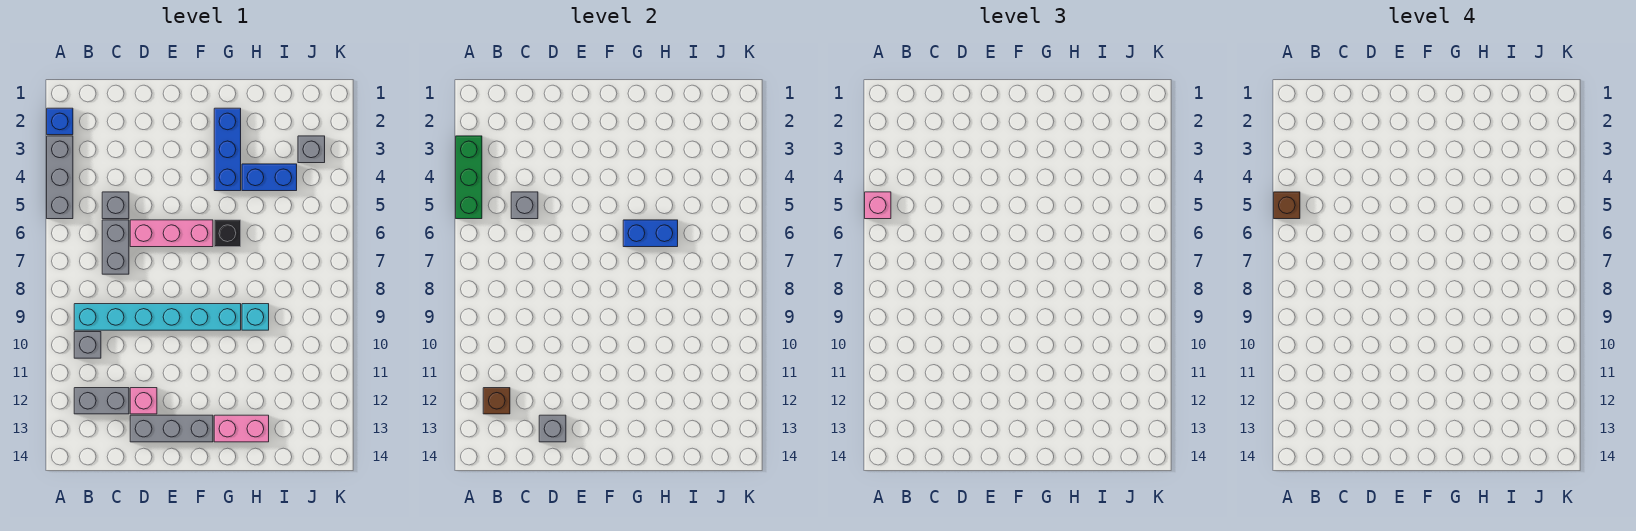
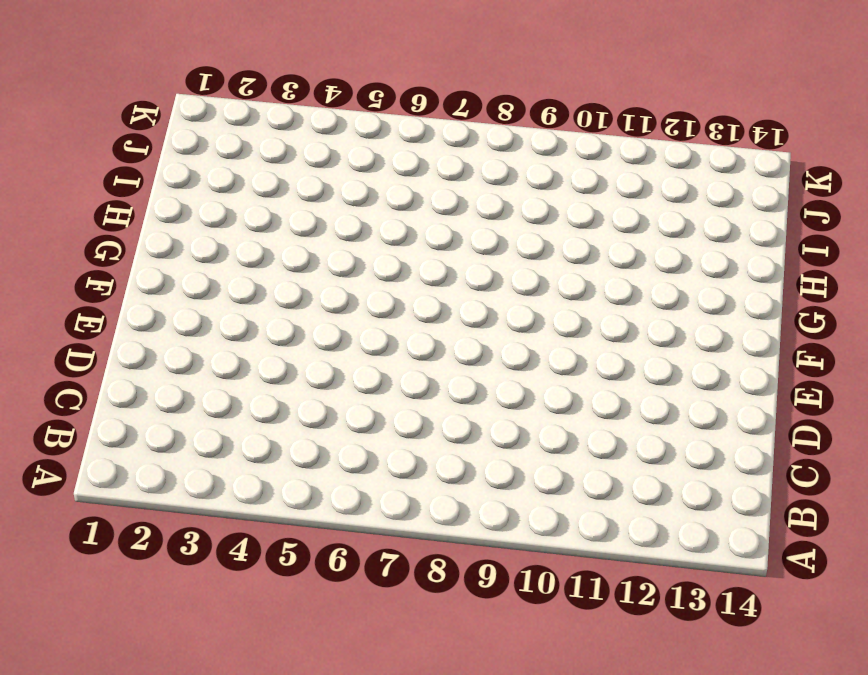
none -> blue brick A2 level 1
none -> grey brick A3:A5 level 1
none -> cyan brick B9:G9 level 1

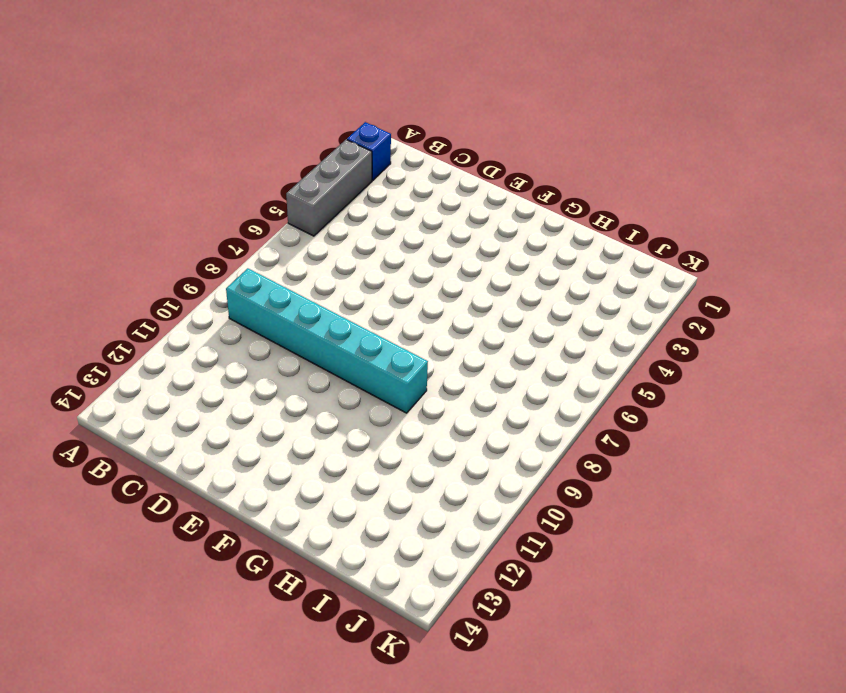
none -> grey brick B10 level 1
none -> grey brick B12:C12 level 1
none -> grey brick C5 level 1

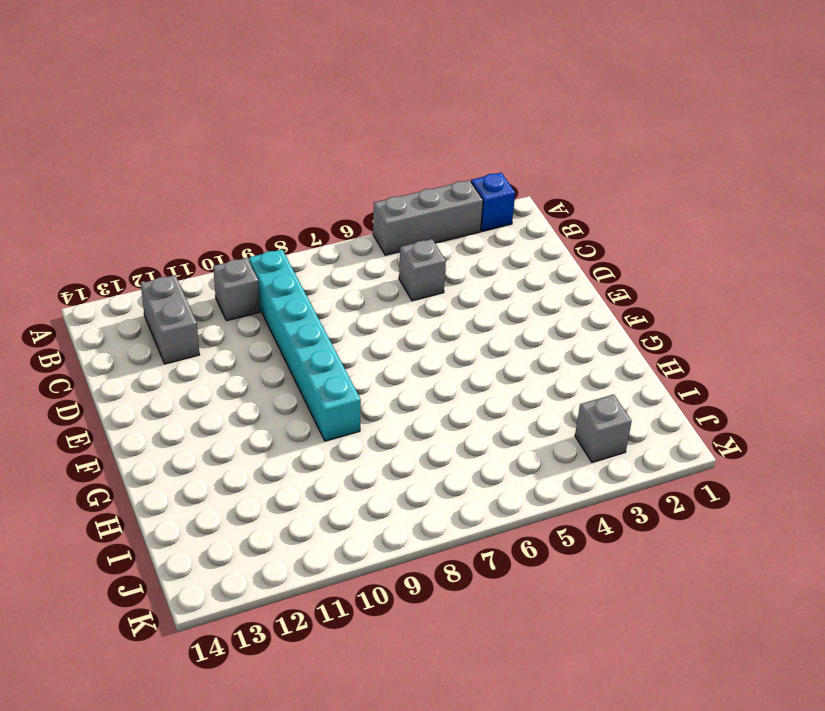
none -> grey brick C6:C7 level 1
none -> pink brick D6:F6 level 1
none -> pink brick D12 level 1

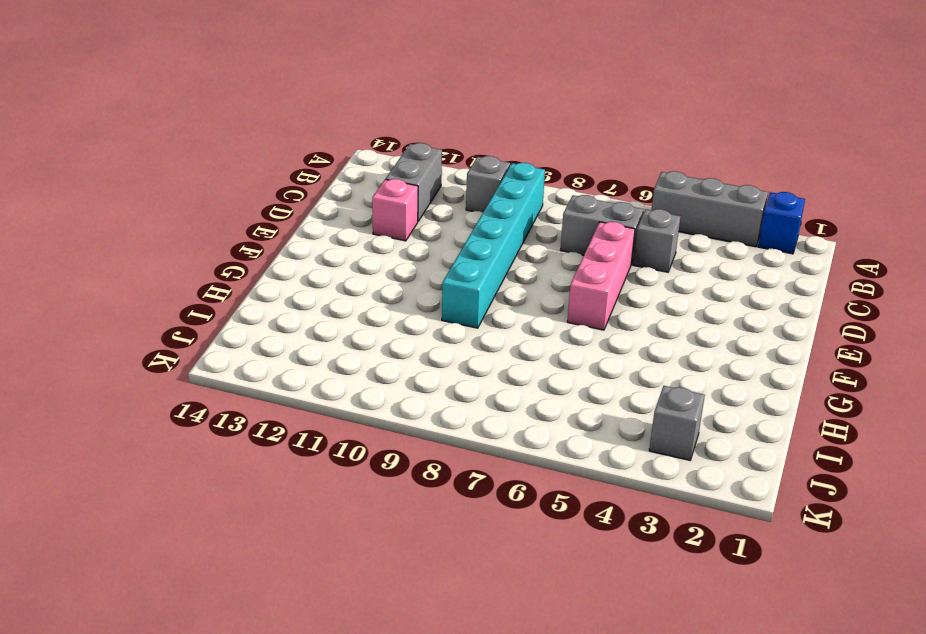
none -> grey brick D13:F13 level 1
none -> blue brick G2:G4 level 1
none -> black brick G6 level 1

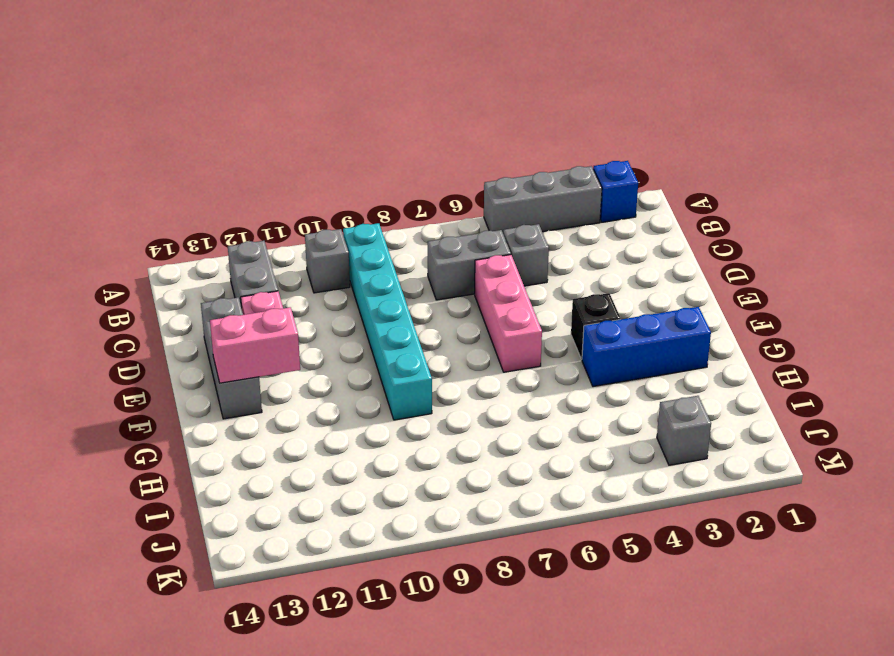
black brick F4 level 1 -> black brick G6 level 1
pink brick F12:F13 level 2 -> pink brick G13:H13 level 1
none -> blue brick H4:I4 level 1
none -> cyan brick H9 level 1
none -> green brick A3:A5 level 2

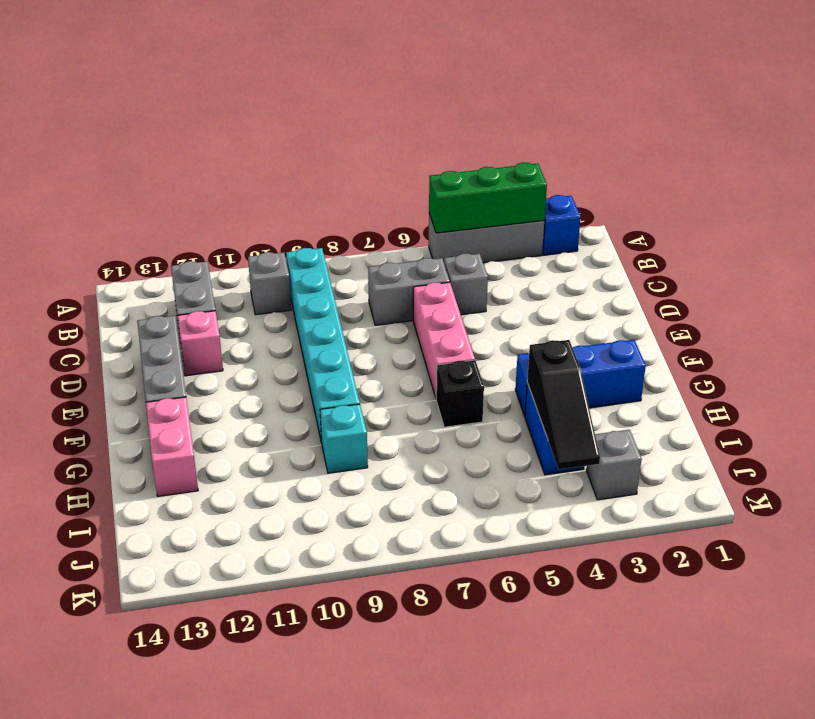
black slope H4:J4 level 2 top H -> none
none -> brown brick B12 level 2
none -> grey brick C5 level 2
none -> grey brick D13 level 2

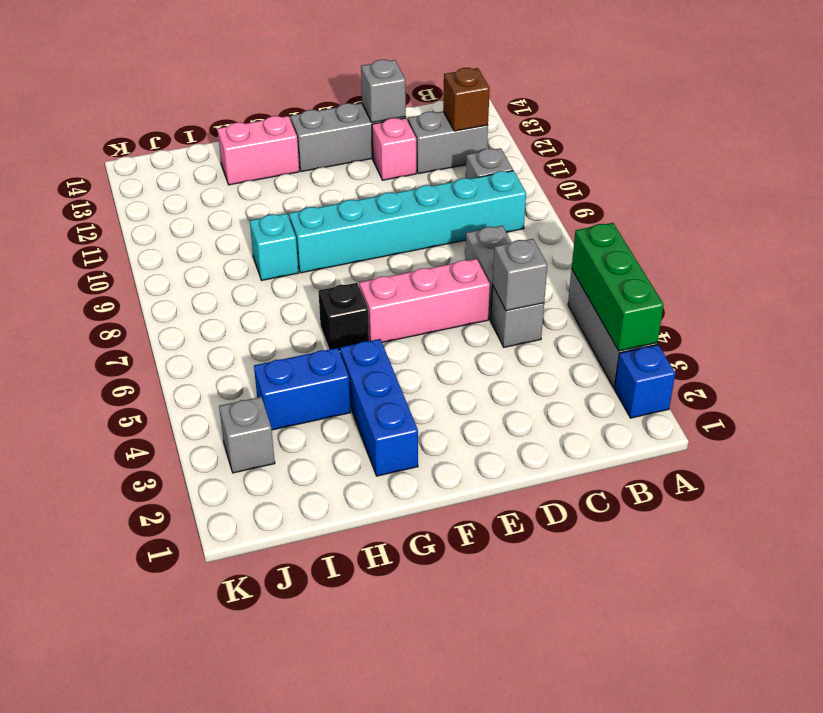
none -> blue brick G6:H6 level 2
none -> pink brick A5 level 3
none -> brown brick A5 level 4

